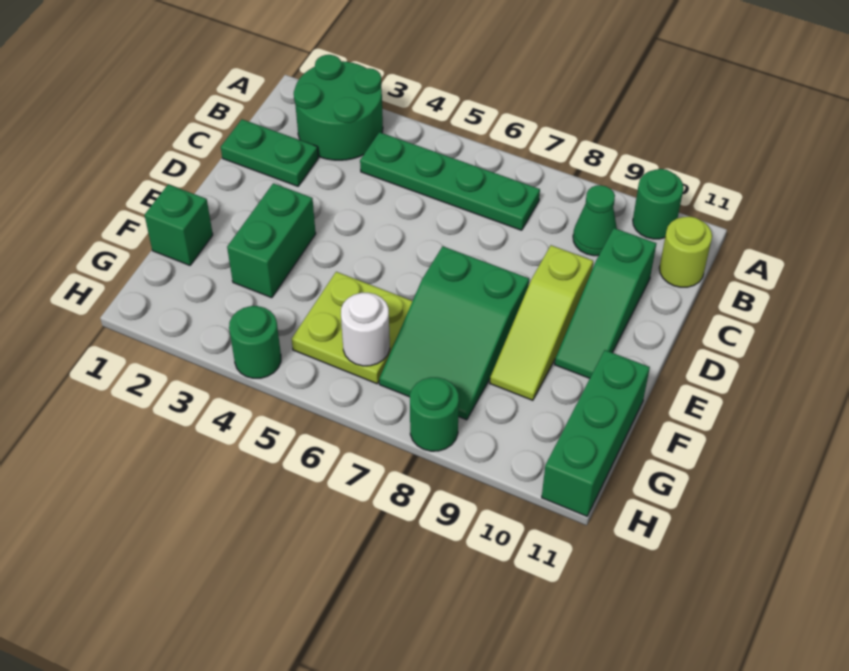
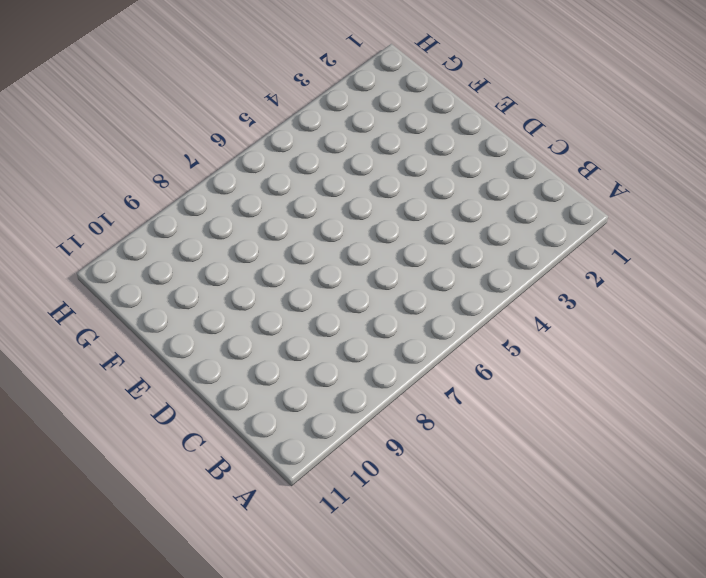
none -> green round brick A2:B3 level 1
none -> green round brick A10 level 1
none -> green plate B4:B7 level 1

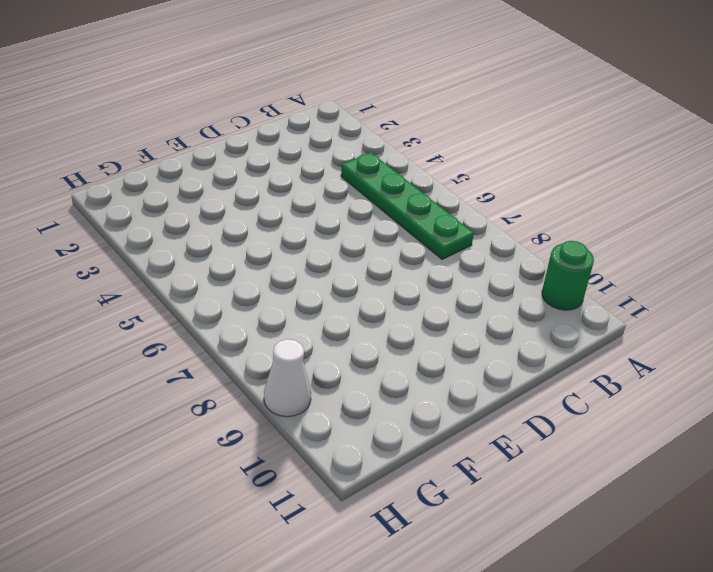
white cone H9 level 1 -> none
none -> green round brick A2:B3 level 1
none -> green cone B9 level 1
none -> lime round brick B11 level 1

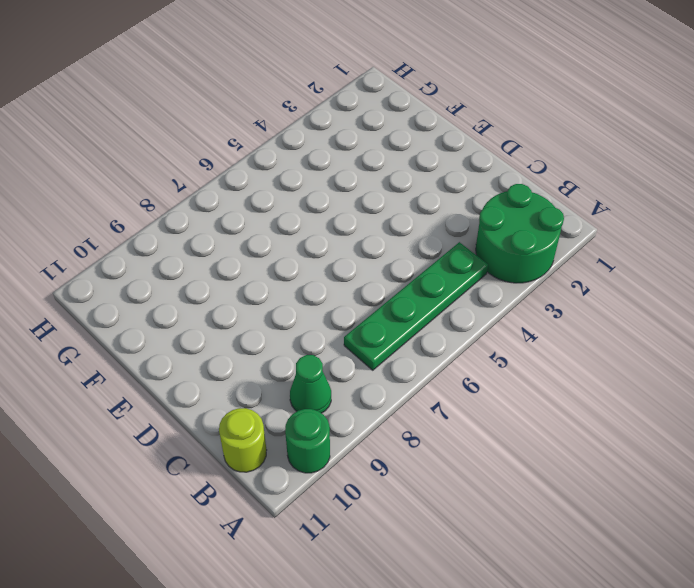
none -> green plate C1:C2 level 1
none -> green slope C10:E10 level 1 top C
none -> lime slope D9:F9 level 1 top D

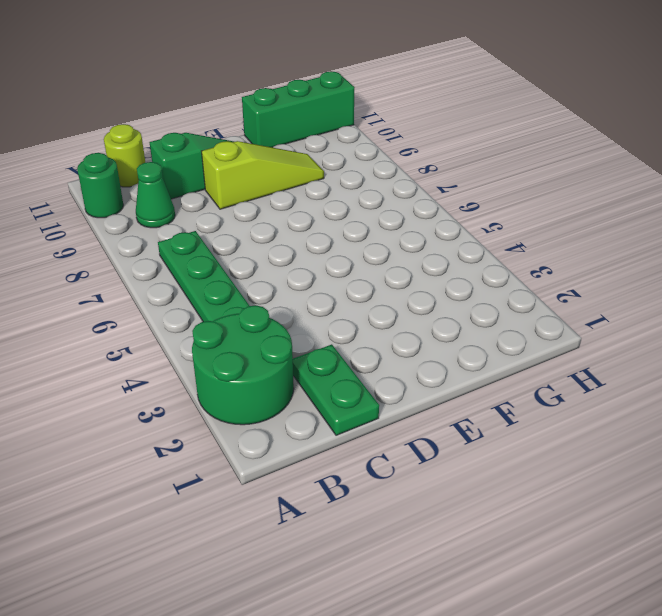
none -> green brick E3:F3 level 1
none -> green slope E7:G8 level 1 top E
none -> green brick F1 level 1

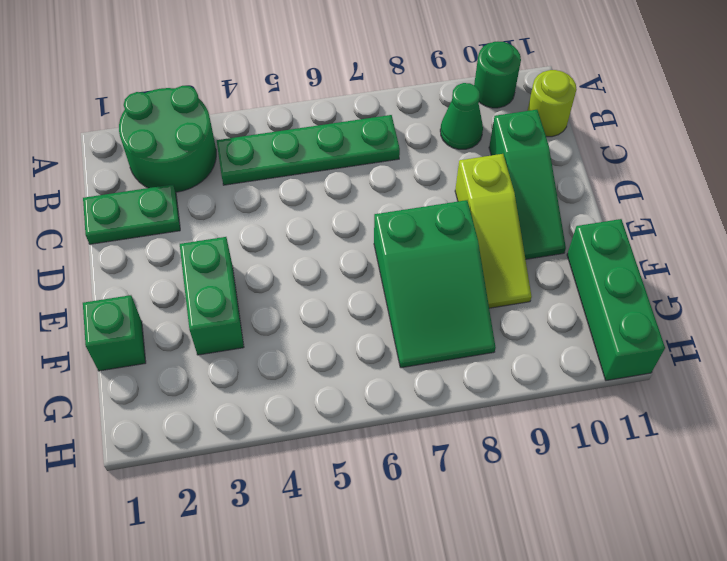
none -> lime plate F5:G6 level 1
none -> green round brick H4 level 1
none -> green round brick H8 level 1

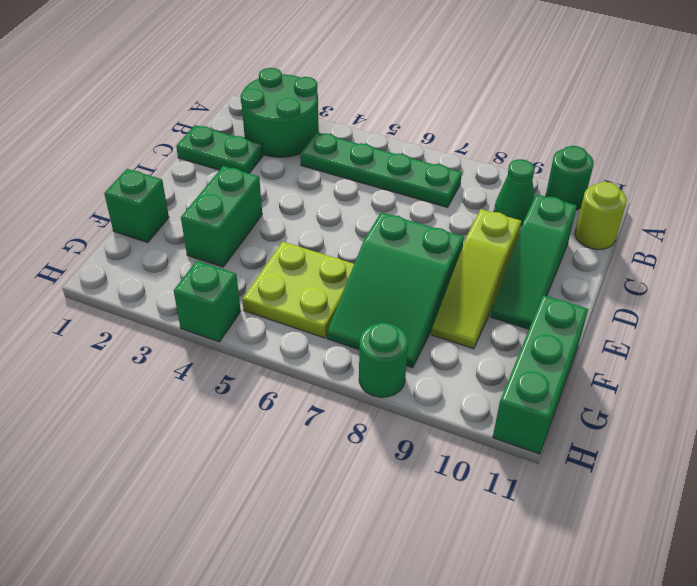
green brick H4 level 1 -> green round brick H4 level 1
none -> white round brick G6 level 2

